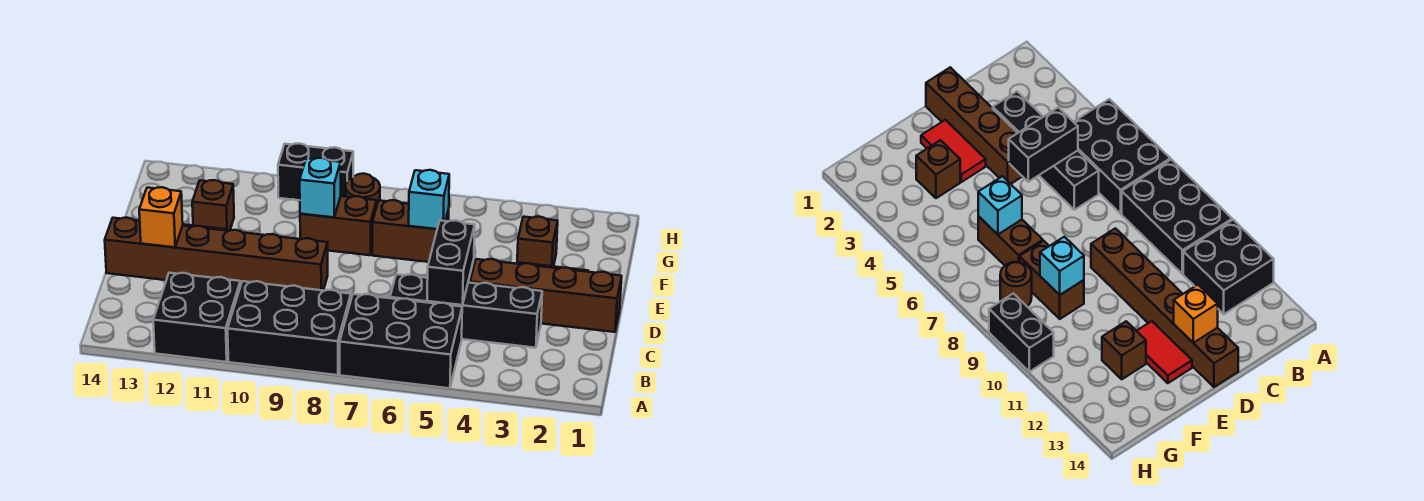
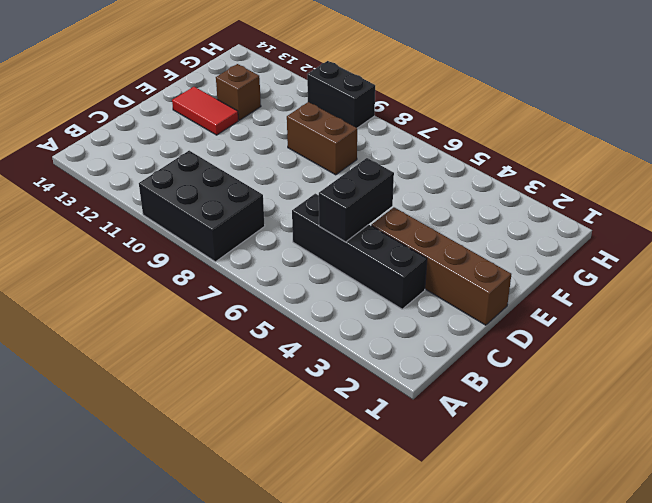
none -> black brick A5:B7 level 1
none -> black brick A11:B12 level 1
none -> brown brick D9:D14 level 1

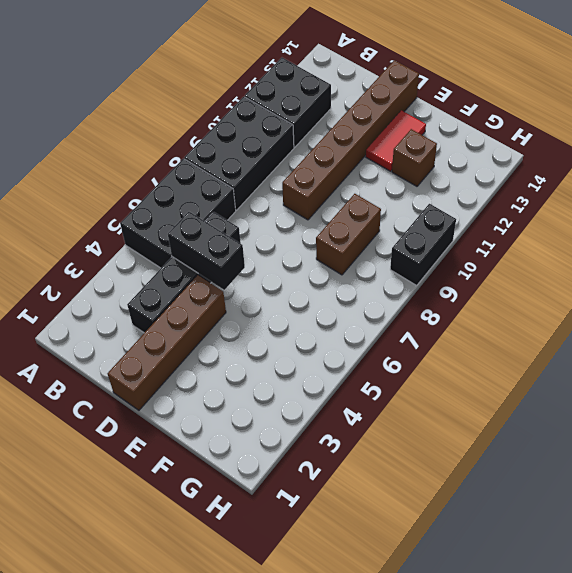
none -> red tile E2:E3 level 1
none -> brown brick F3 level 1
none -> brown brick F6:F7 level 1

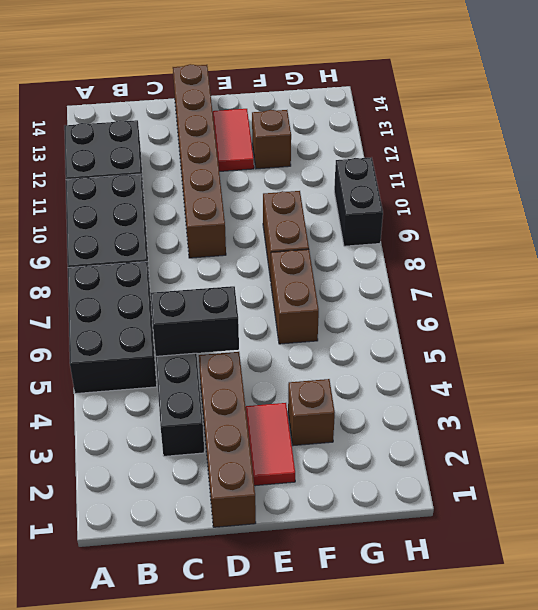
none -> brown round brick G8 level 1
none -> orange brick D13 level 2
none -> cyan brick F6 level 2

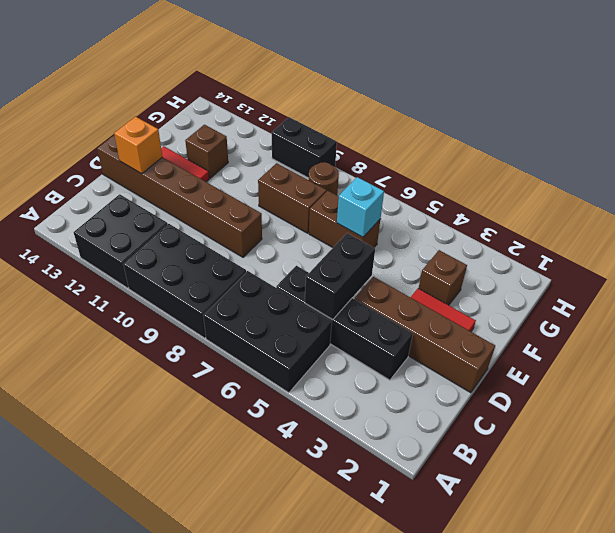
none -> cyan brick F9 level 2

